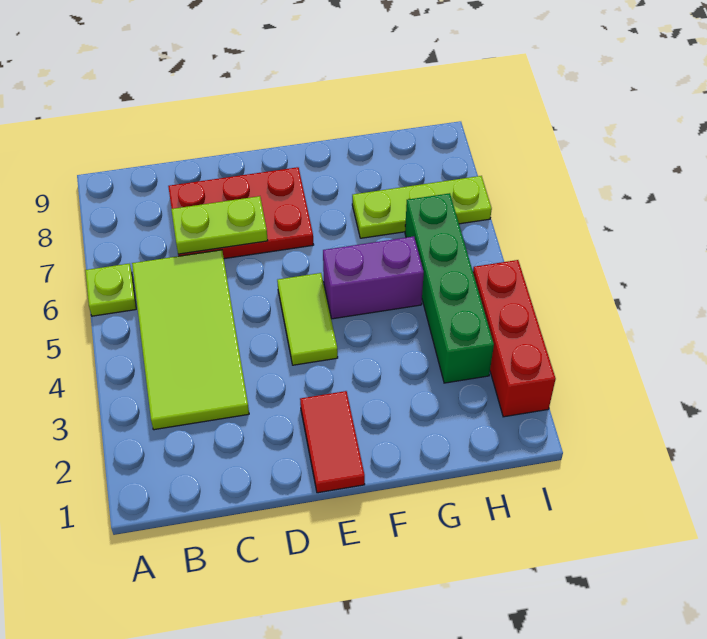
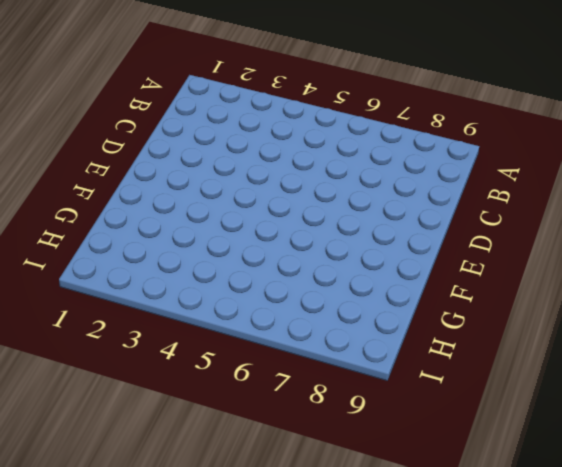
none -> lime plate A6 level 1
none -> lime tile B3:C6 level 1

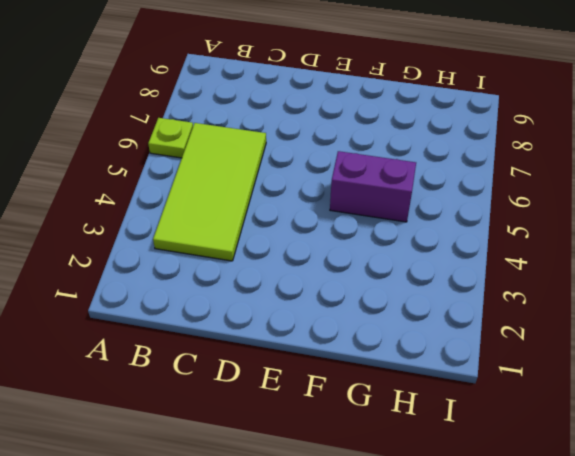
none -> red plate C7:E8 level 1
none -> red tile E1:E2 level 1

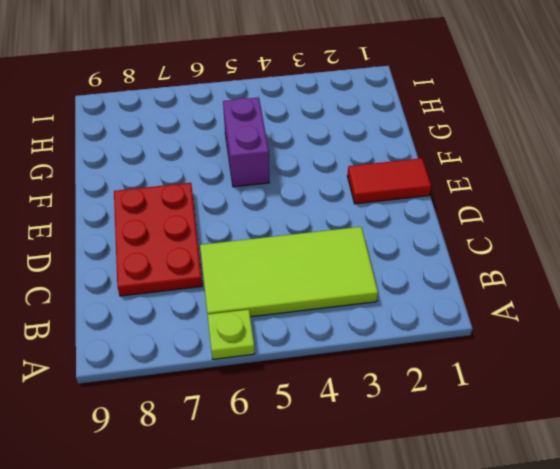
none -> lime tile E4:E5 level 1
none -> lime plate G7:I7 level 1

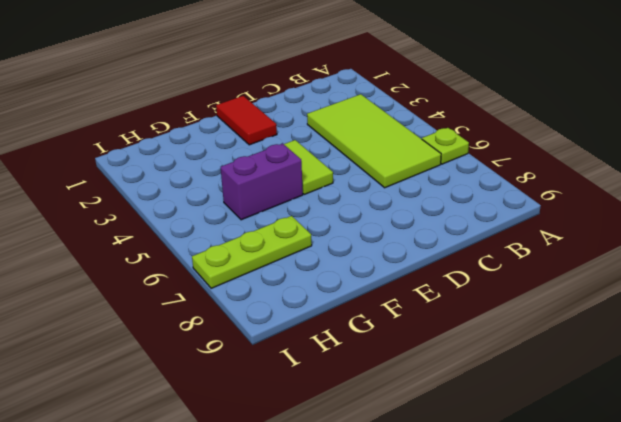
none -> red plate C7:E8 level 1
none -> green brick H3:H6 level 1

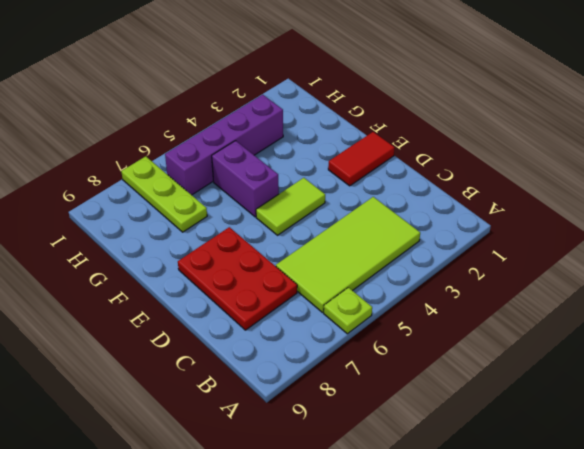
purple brick H3:H6 level 1 -> green brick H3:H6 level 1
none -> red brick I2:I4 level 1
none -> lime plate C7:D7 level 2

